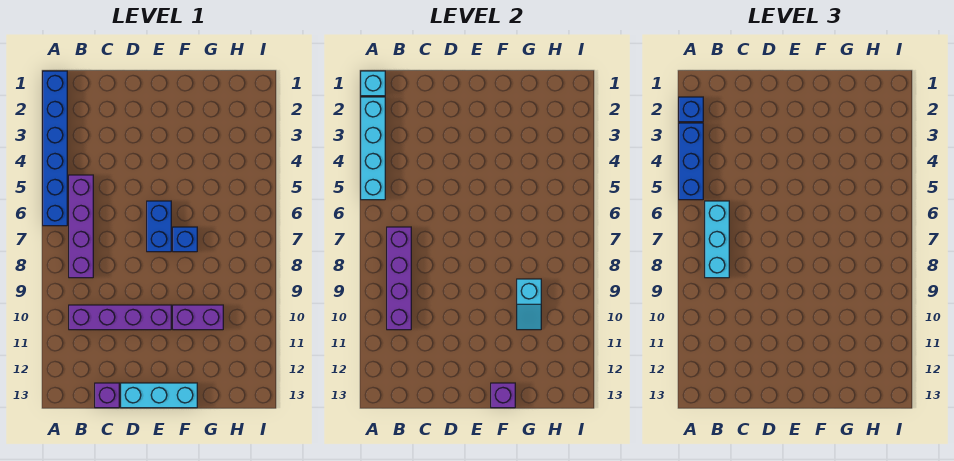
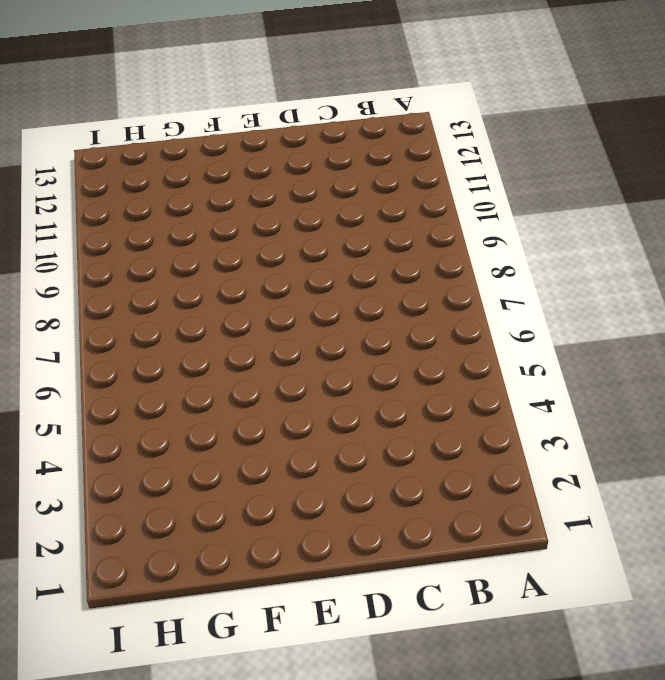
none -> blue brick A1:A6 level 1
none -> purple brick B5:B8 level 1
none -> purple brick B10:E10 level 1

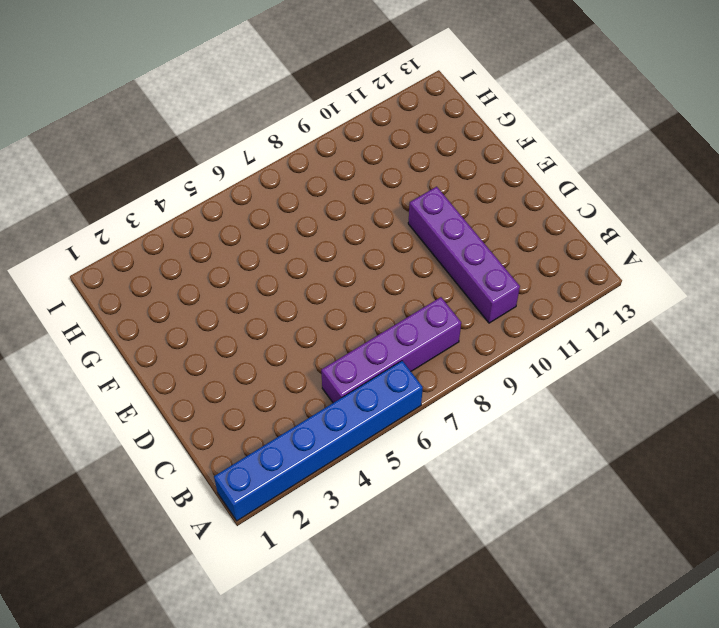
none -> purple brick C13 level 1
none -> cyan brick D13:F13 level 1
none -> blue brick E6:E7 level 1

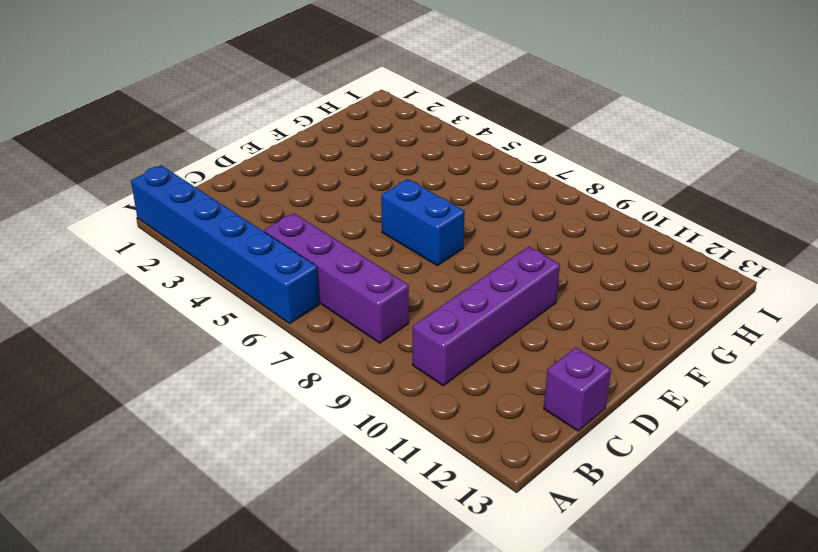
none -> cyan brick D13:F13 level 1
none -> blue brick F7 level 1
none -> purple brick F10:G10 level 1

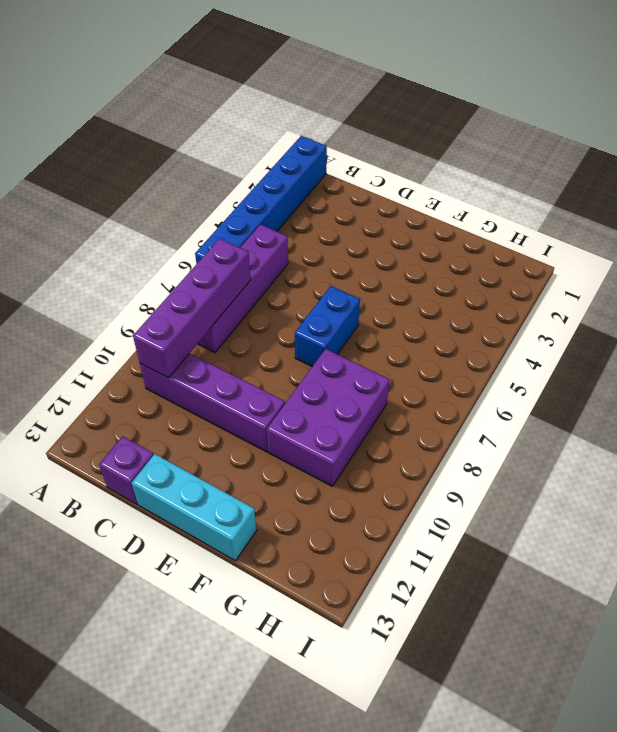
purple brick F8:G10 level 1 -> purple brick F10:G10 level 1
none -> blue brick F7 level 1
none -> cyan brick A1 level 2
none -> cyan brick A2:A5 level 2

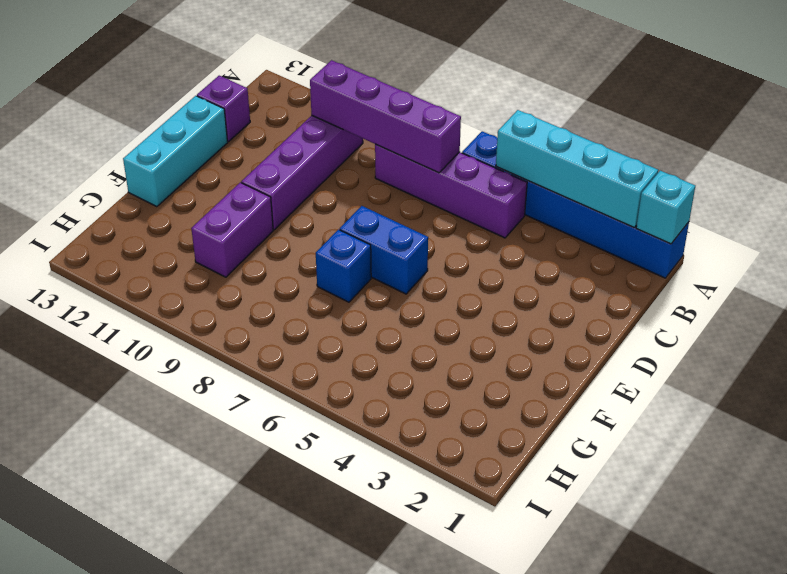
none -> purple brick F13 level 2
none -> cyan slope G9:G10 level 2 top 9
none -> blue brick A2 level 3

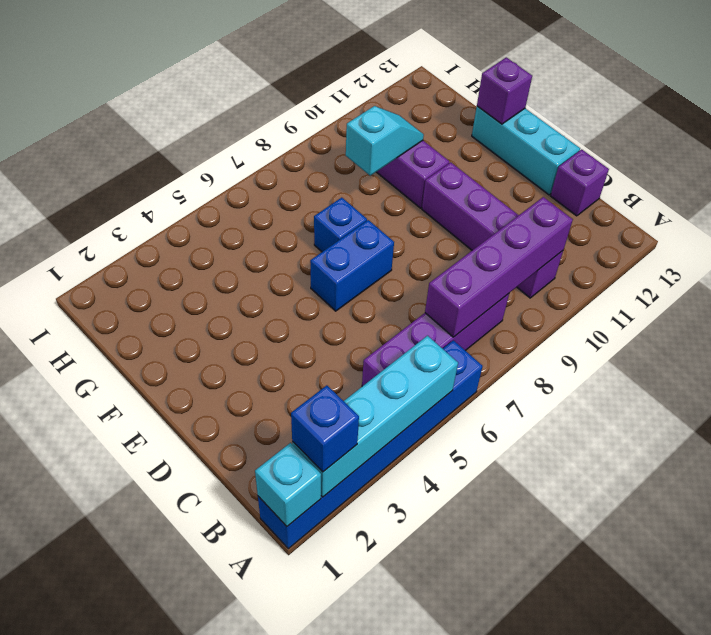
none -> blue brick A3:A5 level 3
none -> cyan brick B6:B8 level 3

